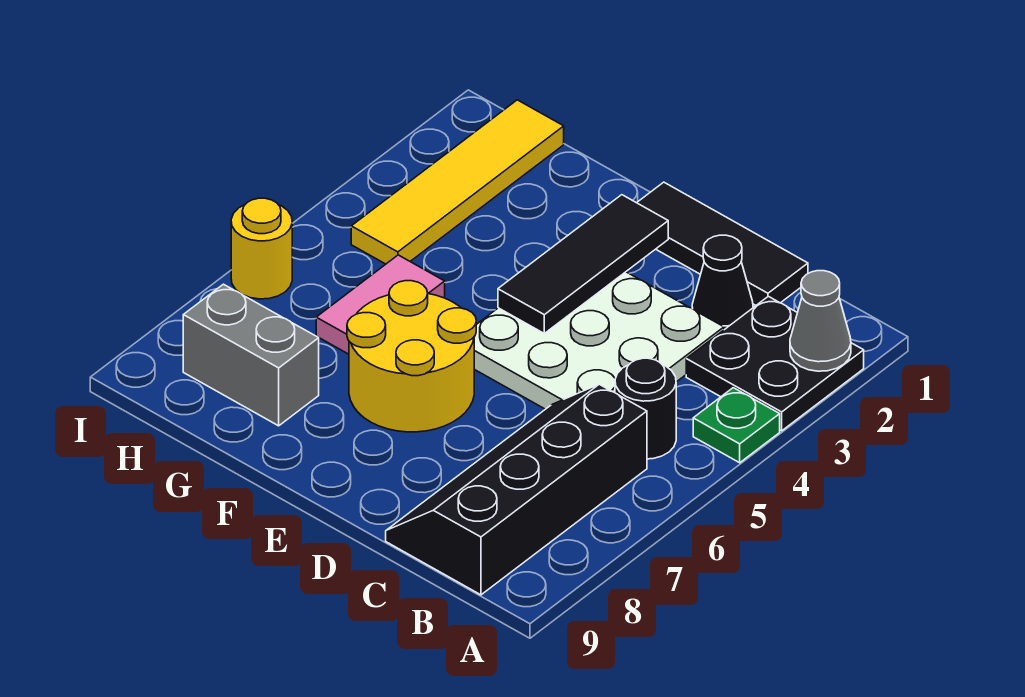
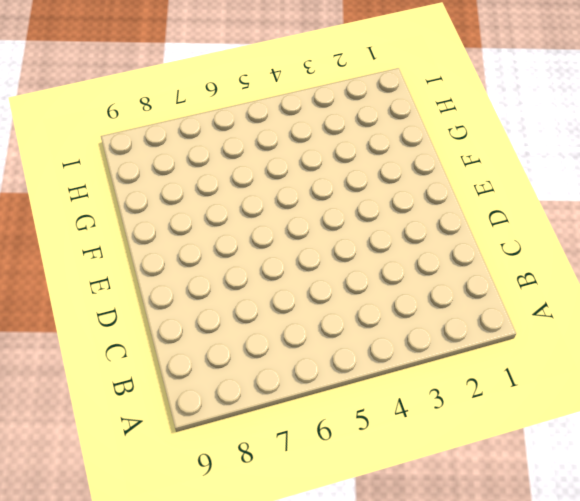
none -> black plate A2:B3 level 1
none -> green plate A4 level 1
none -> black round brick B5 level 1

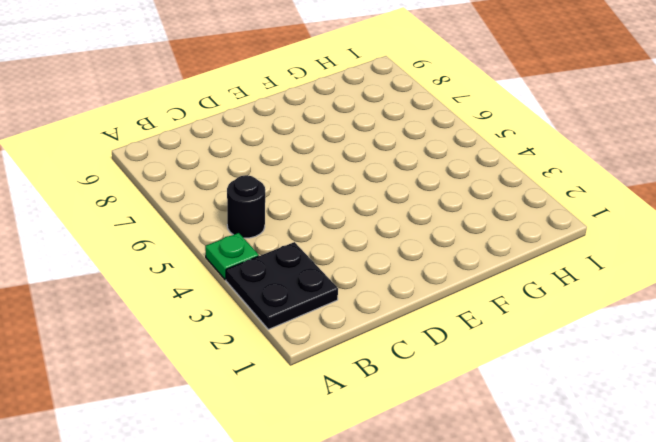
none -> black slope B6:C9 level 1 top B
none -> black tile C1:E1 level 1
none -> black cone C2 level 1

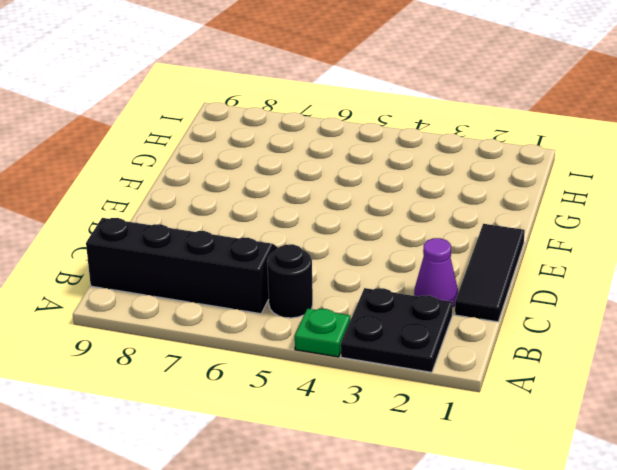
purple cone C2 level 1 -> black cone C2 level 1
none -> white plate C3:E5 level 1
none -> yellow round brick E6:F7 level 1
none -> pink tile G5:G6 level 1

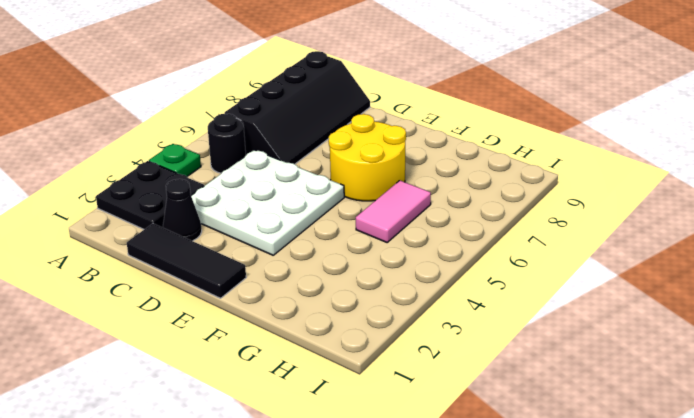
none -> grey brick G8:H8 level 1
none -> yellow tile H1:H4 level 1
none -> yellow round brick I6 level 1

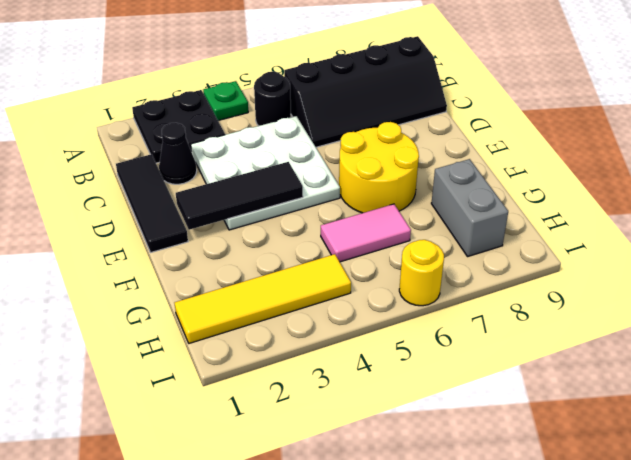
none -> grey cone A2 level 2

